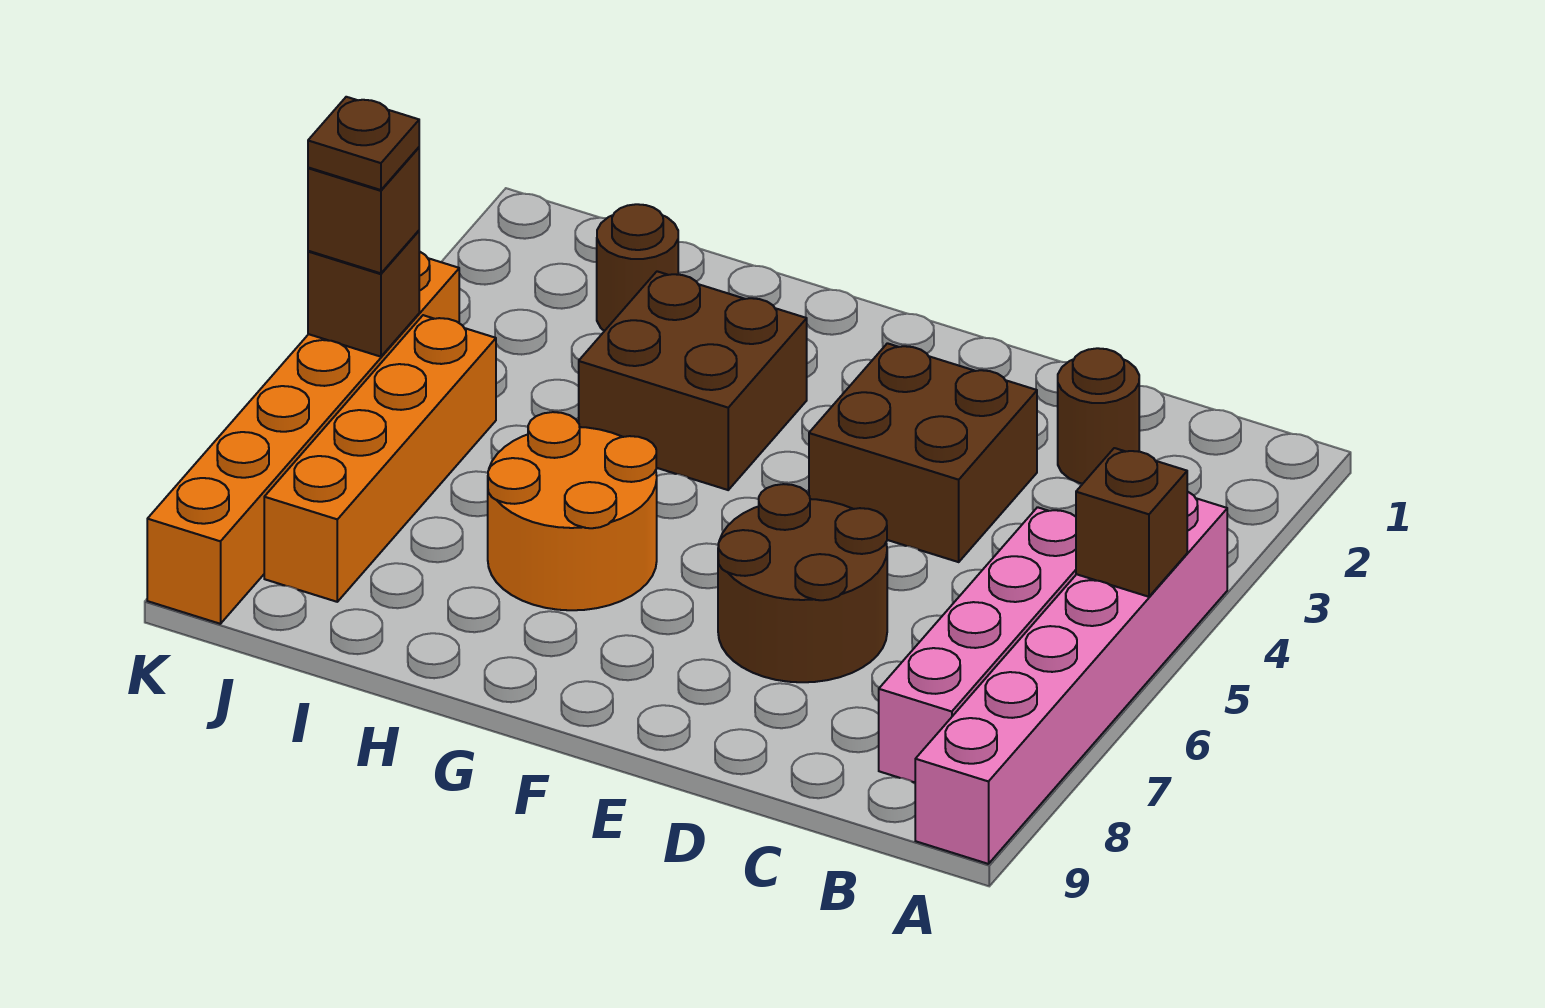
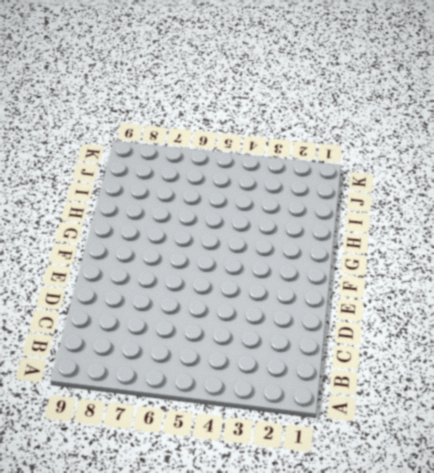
none -> pink brick A4:A9 level 1
none -> pink brick B5:B8 level 1
none -> brown round brick C2 level 1

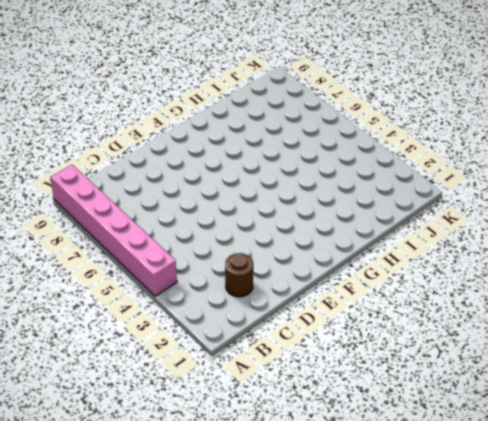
none -> pink brick B5:B8 level 1
none -> brown brick D3:E4 level 1
none -> brown round brick D6:E7 level 1

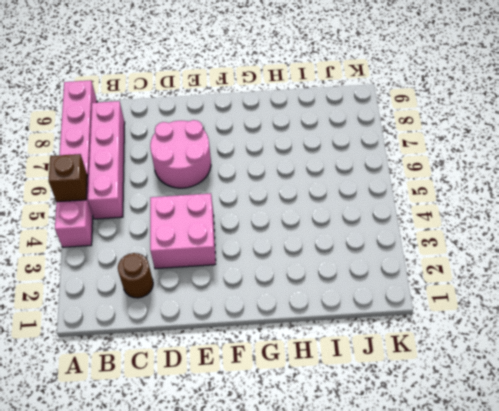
pink brick D3:E4 level 1 -> brown brick D3:E4 level 1
pink round brick D6:E7 level 1 -> brown round brick D6:E7 level 1
none -> brown brick G3:H4 level 1
none -> orange round brick G6:H7 level 1
none -> brown round brick I2 level 1

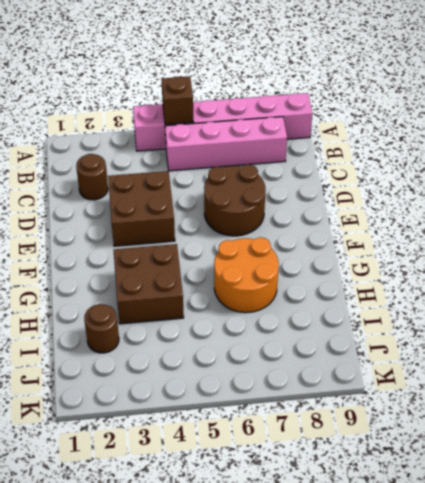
none -> orange brick J5:J8 level 1
none -> orange brick K4:K9 level 1
none -> brown brick K5 level 2

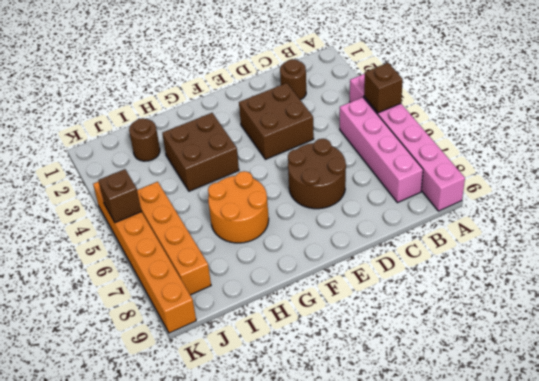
none -> brown brick K5 level 3
none -> brown plate K5 level 4

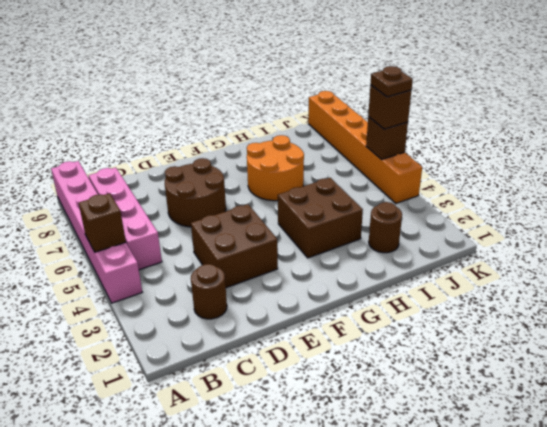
none -> orange brick J5:J8 level 1

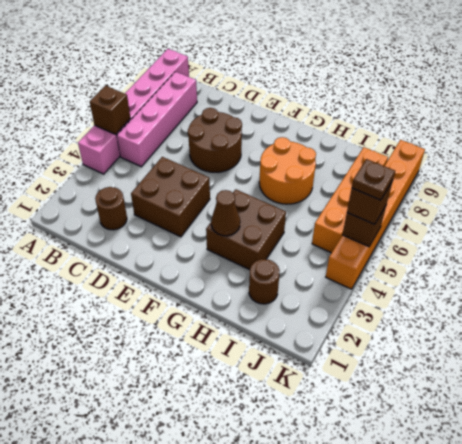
brown cone G3 level 2 -> none

